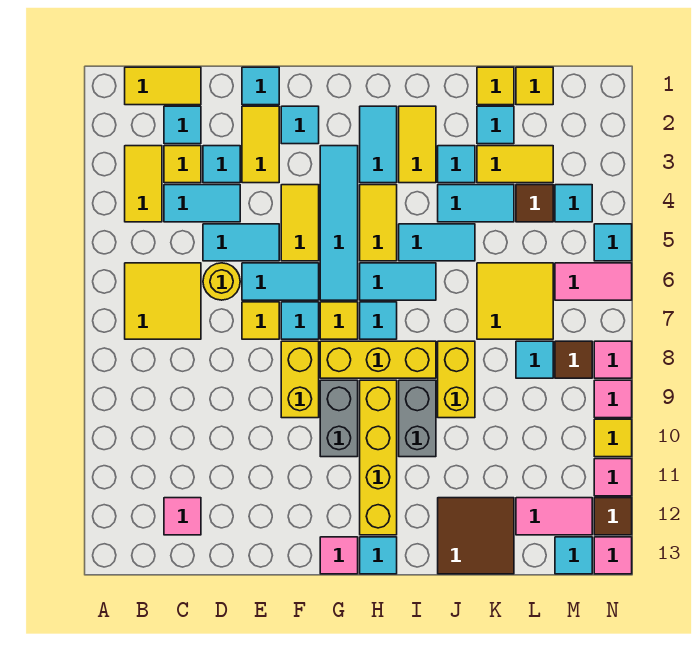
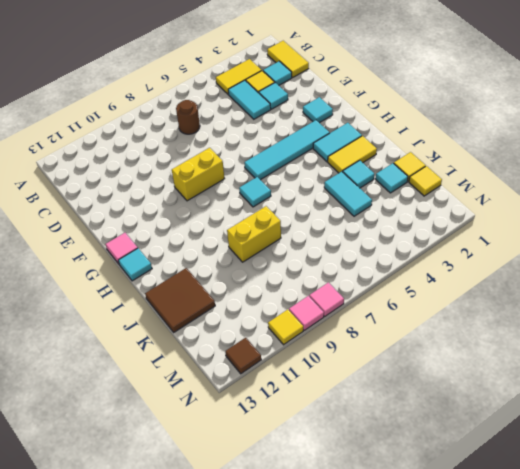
brown round brick C7 level 1 -> yellow tile B6:C7 level 1
none -> pink tile C12 level 1
none -> cyan tile D5:E5 level 1
none -> yellow round brick D6 level 1
none -> cyan tile E1 level 1

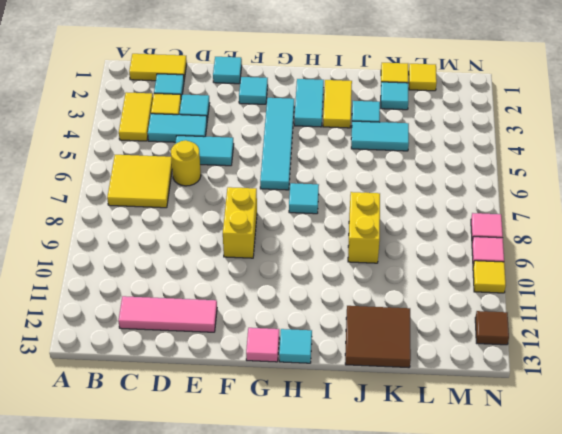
pink tile C12:E12 level 1 -> pink tile C12 level 1
none -> yellow tile E2:E3 level 1
none -> cyan tile E6:F6 level 1
none -> yellow tile E7 level 1
none -> yellow tile F4:F5 level 1

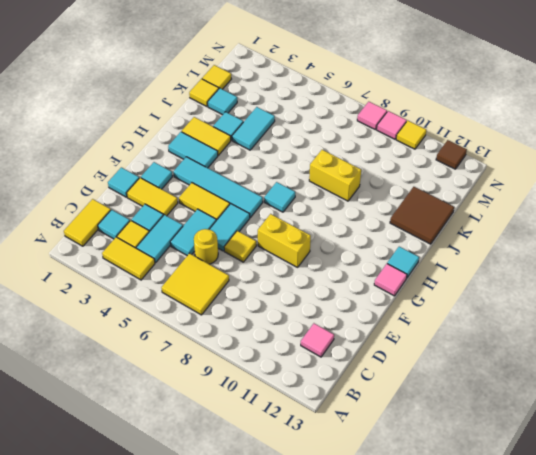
none -> cyan tile F7 level 1
none -> yellow tile G7 level 1
none -> yellow brick G8:I8 level 1
none -> grey brick G9:G10 level 1

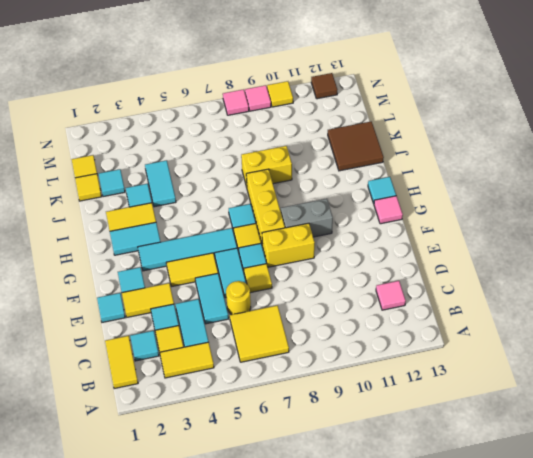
none -> yellow tile H4:H5 level 1
none -> cyan tile H6:I6 level 1
none -> yellow brick H9:H12 level 1
none -> cyan tile I5:J5 level 1

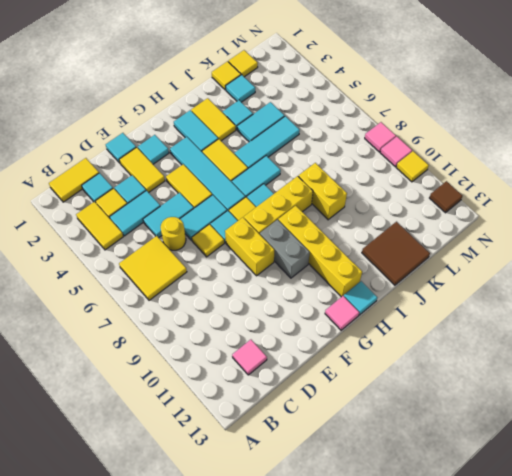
cyan tile I5:K5 level 1 -> cyan tile I5:J5 level 1
none -> grey brick I9:I10 level 1
none -> yellow tile K3:L3 level 1
none -> yellow tile K6:L7 level 1
none -> brown tile L4 level 1

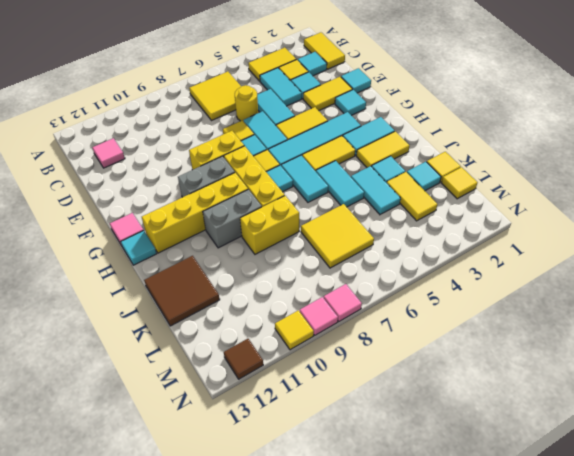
none -> brown tile L4 level 1
none -> cyan tile L8 level 1
none -> pink tile L12:M12 level 1
none -> cyan tile M4 level 1

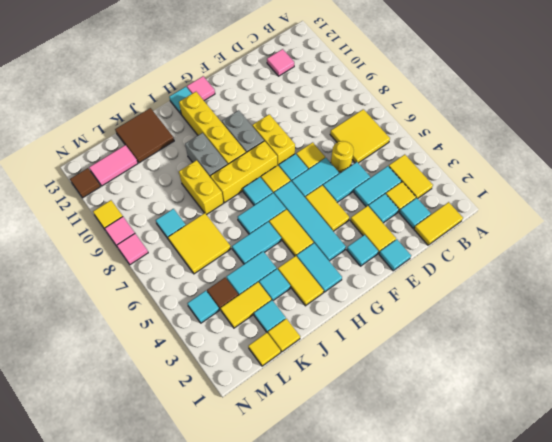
none -> pink tile M6:N6 level 1
none -> brown tile M8 level 1
none -> cyan tile M13 level 1
none -> cyan tile N5 level 1

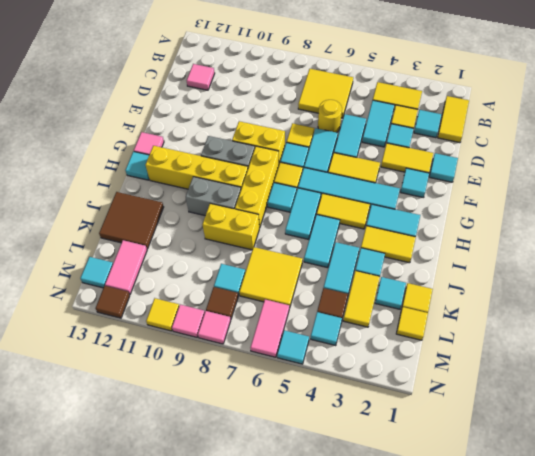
none -> pink tile N11 level 1
none -> pink tile N13 level 1

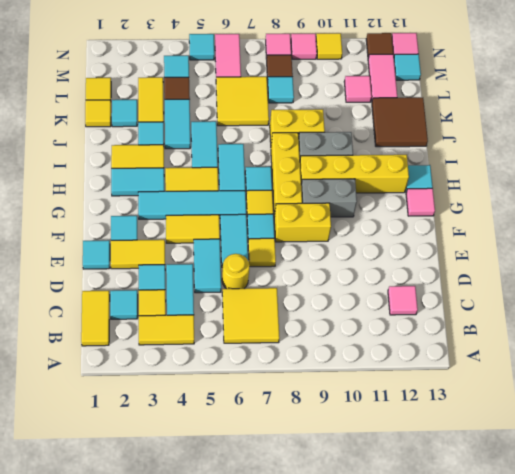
pink tile L11 level 1 -> pink tile N11 level 1

